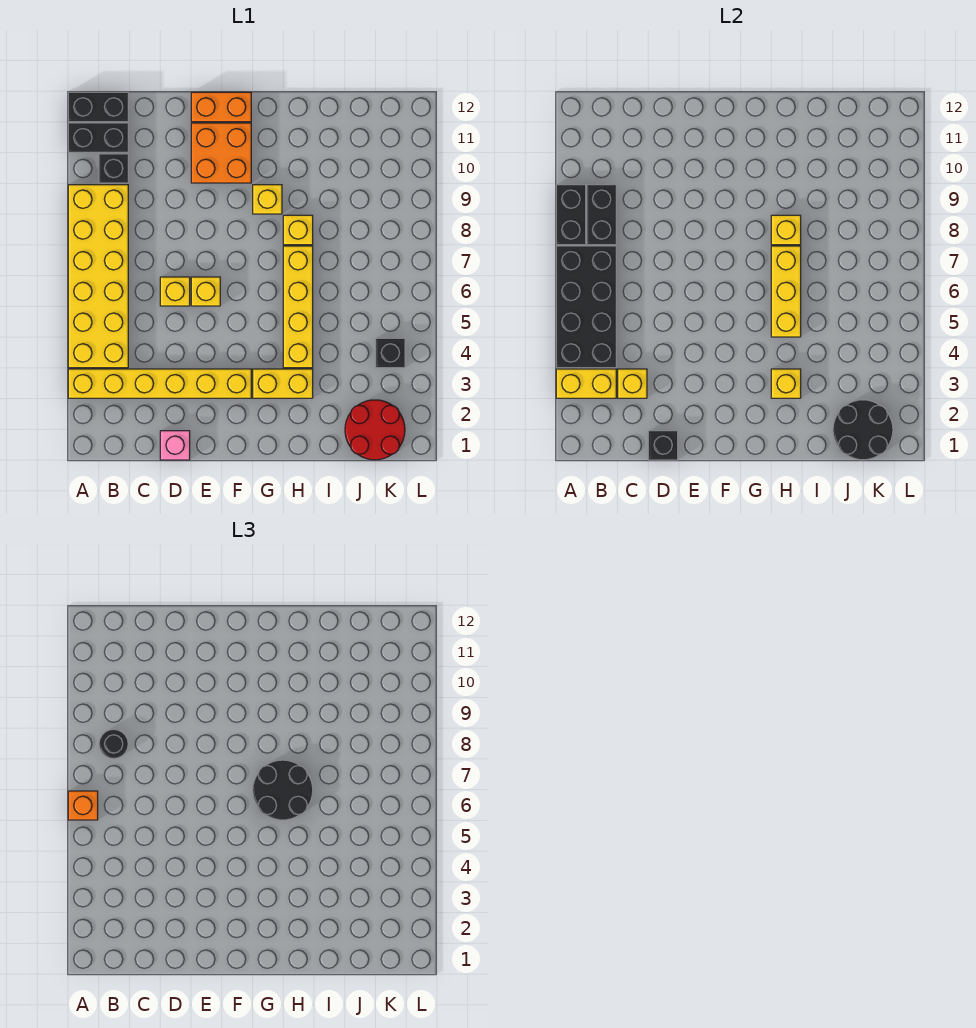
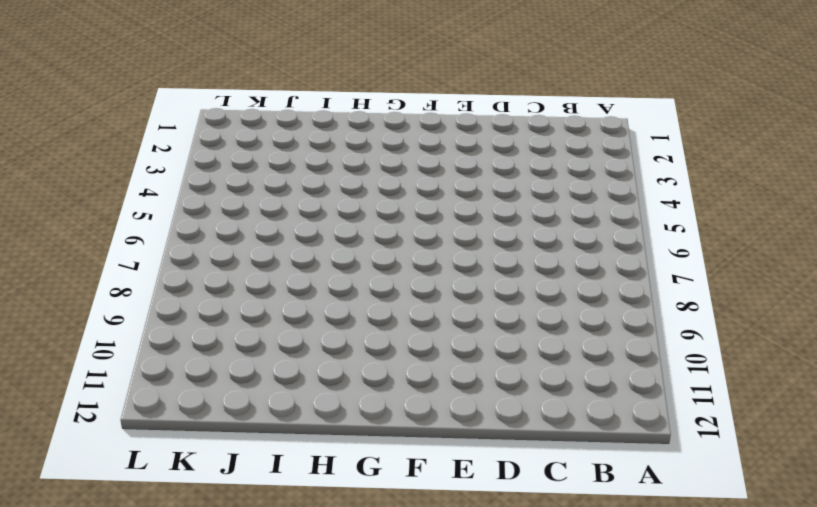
none -> yellow brick A3:F3 level 1
none -> yellow brick A4:B9 level 1
none -> black brick A11:B11 level 1

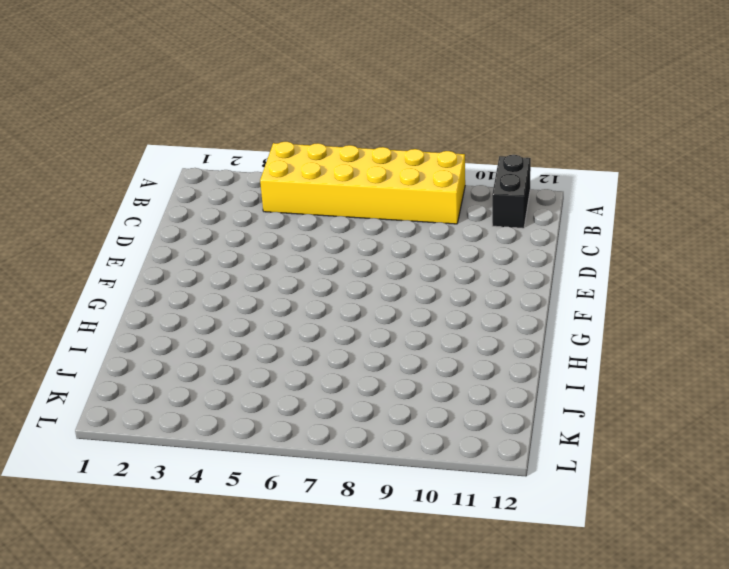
none -> yellow brick A3:F3 level 1
none -> black brick A12:B12 level 1
none -> black brick B10 level 1

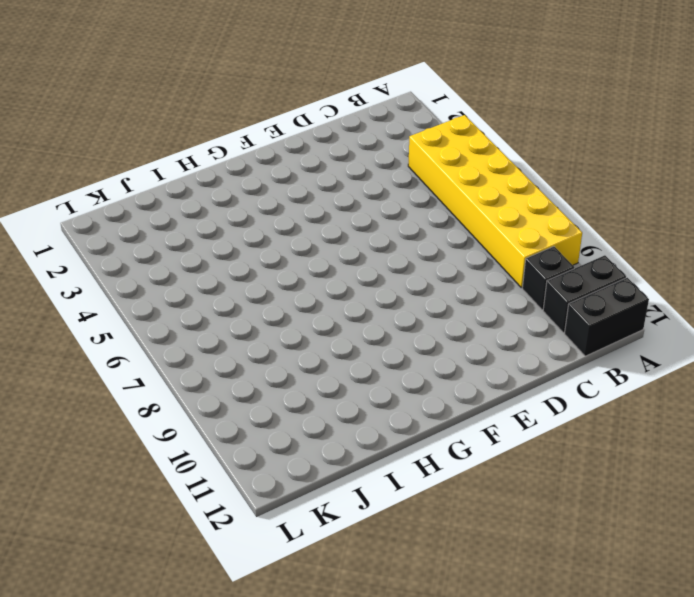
none -> yellow brick A3:F3 level 1
none -> pink brick D1 level 1
none -> yellow brick D6 level 1

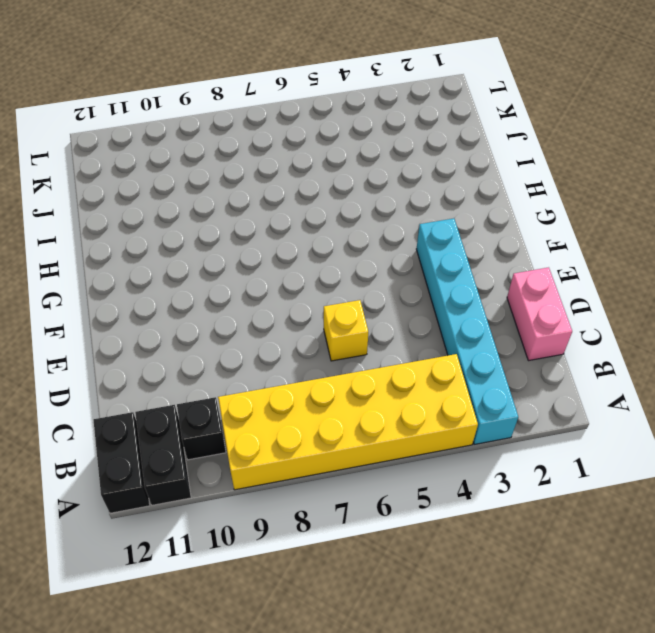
cyan brick A3:F3 level 1 -> yellow brick A3:F3 level 1
pink brick C1:D1 level 1 -> pink brick D1 level 1
none -> yellow brick E6 level 1
none -> orange brick E10:F11 level 1
none -> orange brick E12:F12 level 1

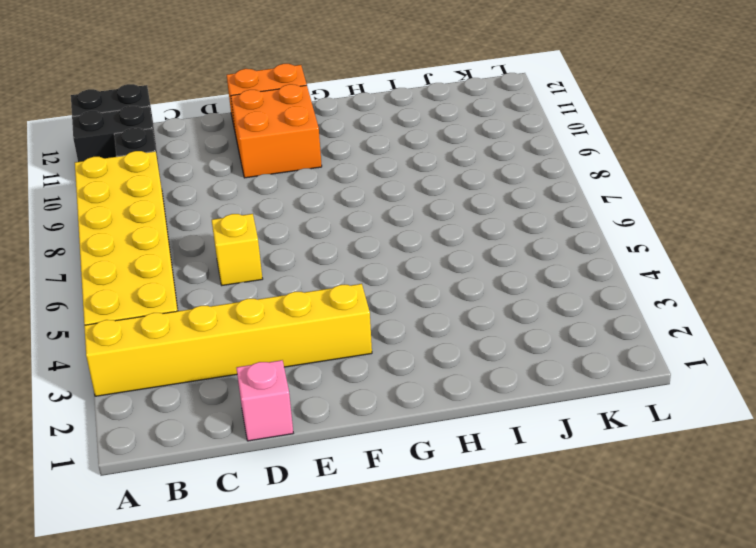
none -> yellow brick E6 level 1
none -> yellow brick G3:H3 level 1
none -> yellow brick G9 level 1

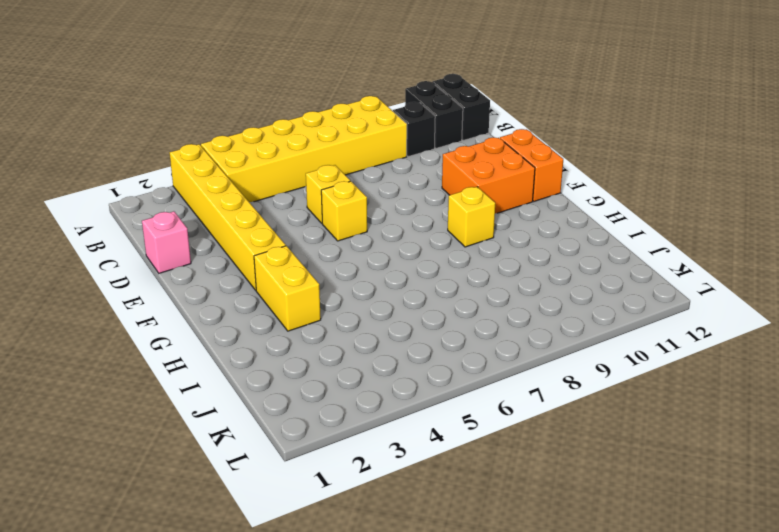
none -> yellow brick H4:H7 level 1
none -> yellow brick H8 level 1
none -> red round brick J1:K2 level 1

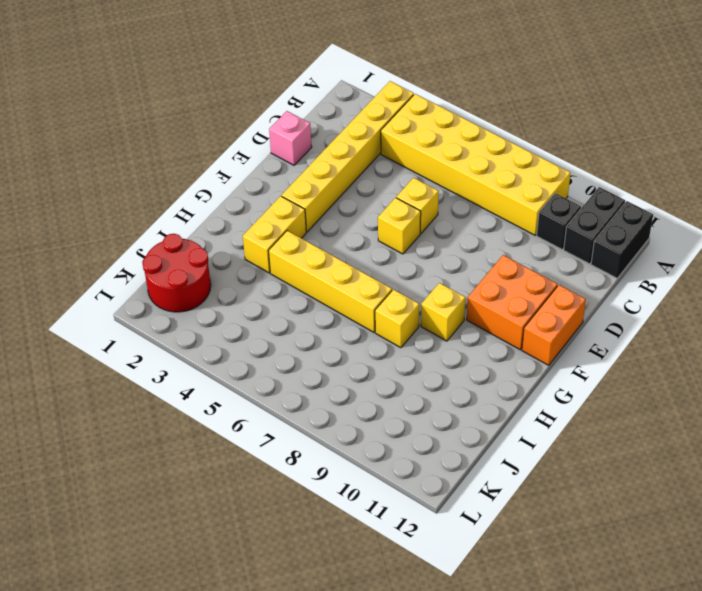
none -> black brick K4 level 1
none -> yellow brick A3:B3 level 2
none -> black brick A4:B7 level 2

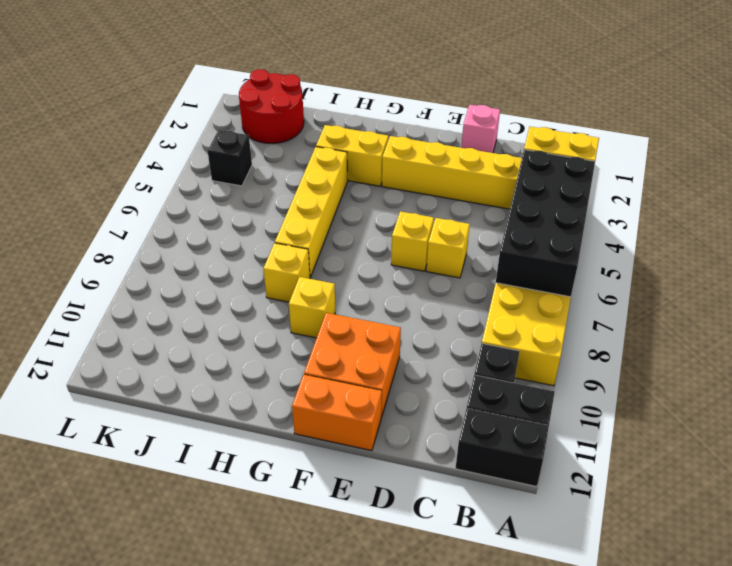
none -> black brick A8:A9 level 2
none -> black brick B8:B9 level 2
none -> yellow brick C3 level 2

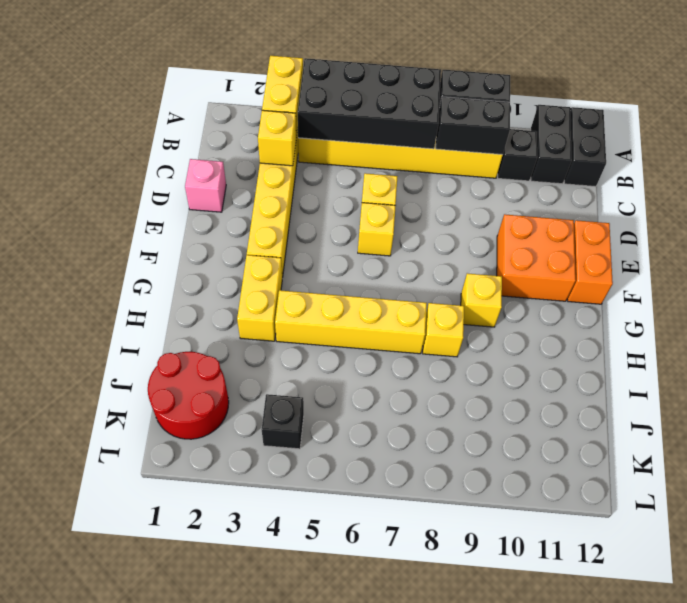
none -> black brick D1 level 2
none -> yellow brick H3 level 2
none -> yellow brick H5:H7 level 2

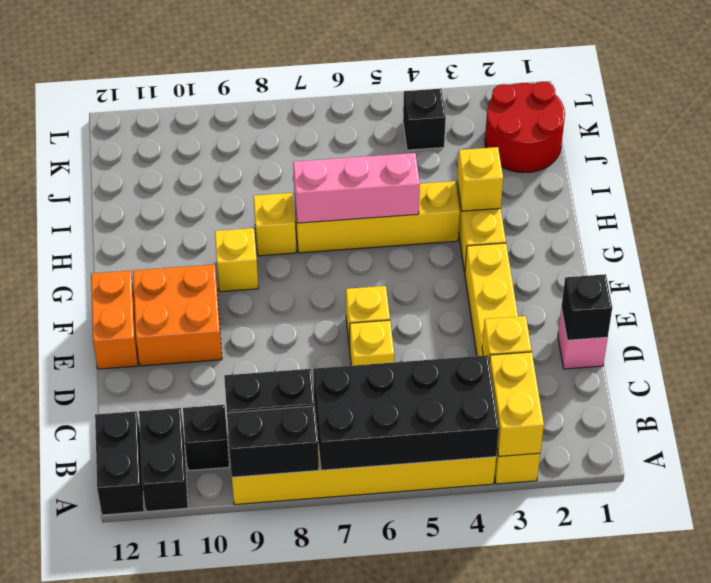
pink brick H5:H7 level 2 -> yellow brick H5:H7 level 2
none -> yellow brick H8 level 2
none -> black round brick J1:K2 level 2
none -> orange brick A6 level 3

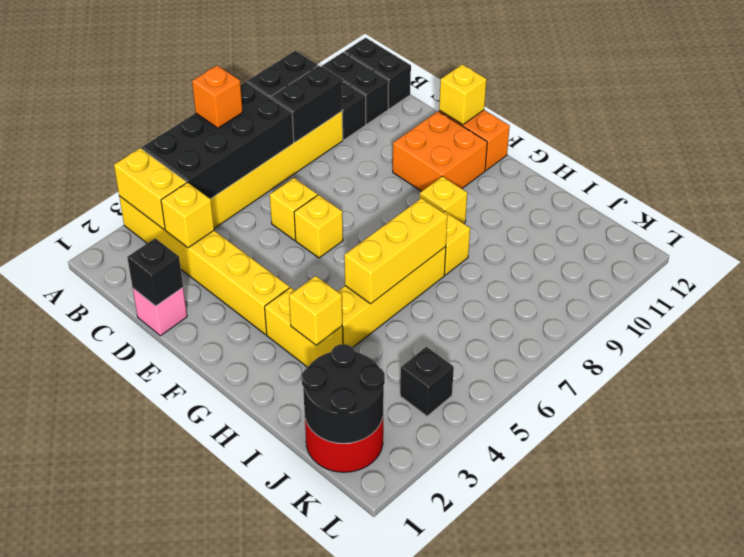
yellow brick E12 level 2 -> yellow brick H8 level 2
none -> black round brick B8 level 3
none -> black round brick G6:H7 level 3

